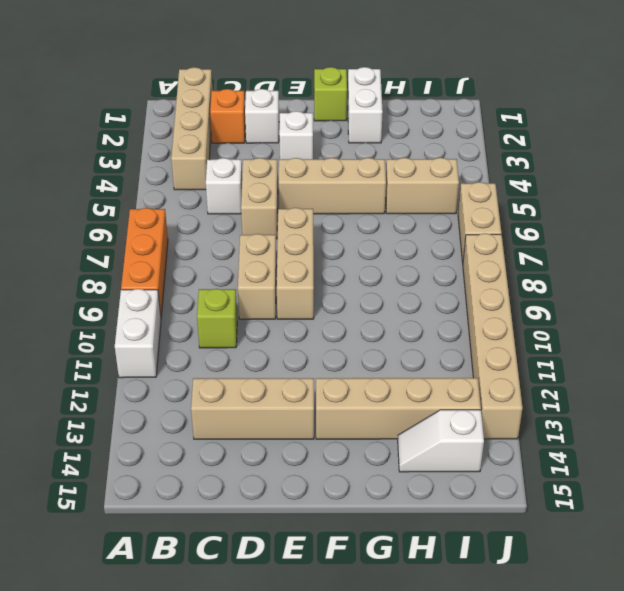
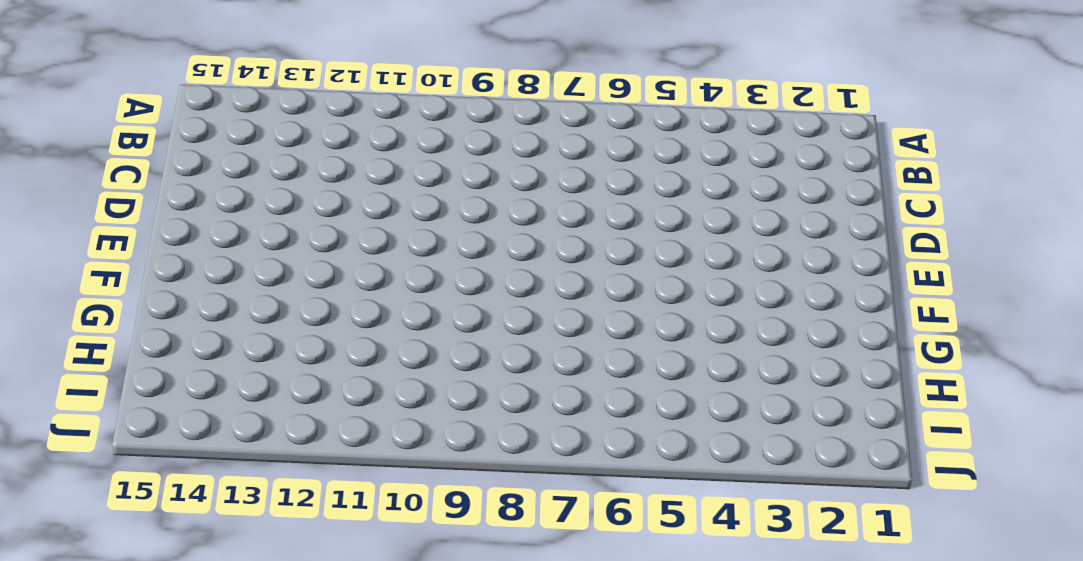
none -> orange brick A7:A9 level 1
none -> white brick A10:A11 level 1
none -> tan brick B1:B4 level 1

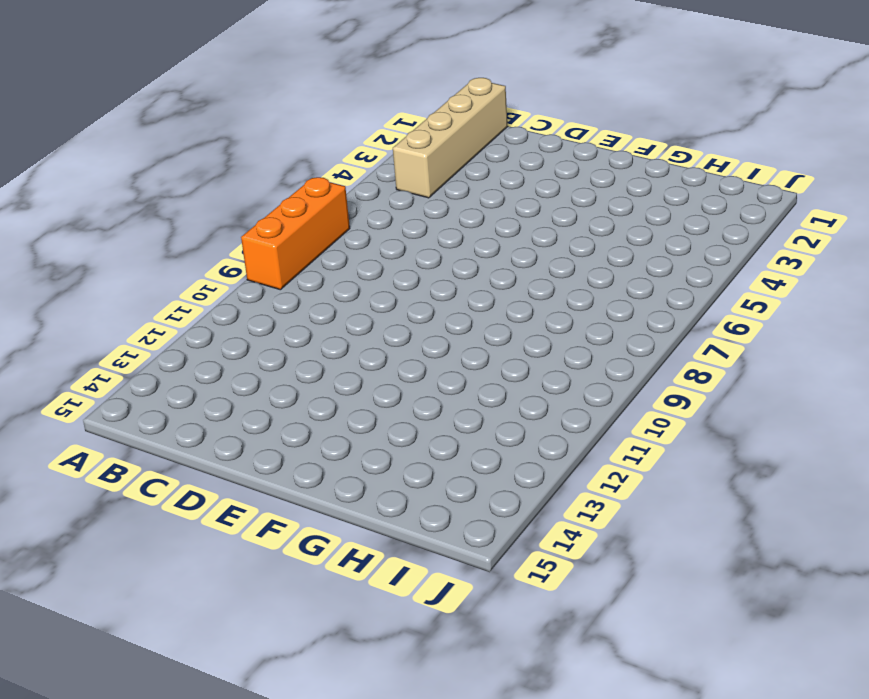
none -> white brick A10:A11 level 1
none -> orange brick C2 level 1
none -> white brick C5 level 1

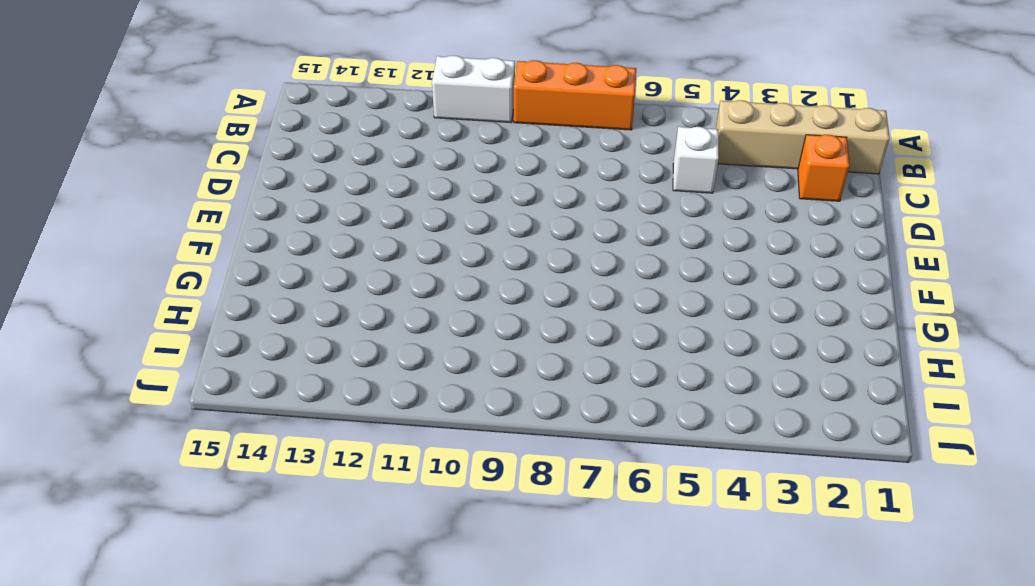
none -> lime brick C10 level 1
none -> tan brick C13:E13 level 1
none -> white brick D2 level 1

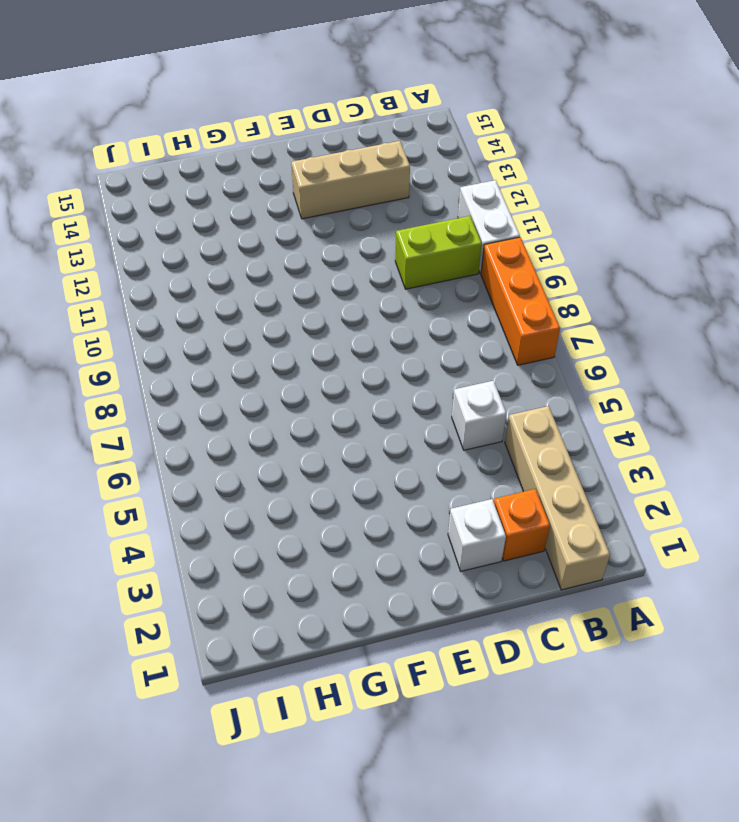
lime brick B10:C10 level 1 -> lime brick C10 level 1
none -> tan brick D5:D6 level 1
none -> tan brick D8:D9 level 1
none -> white brick E3 level 1

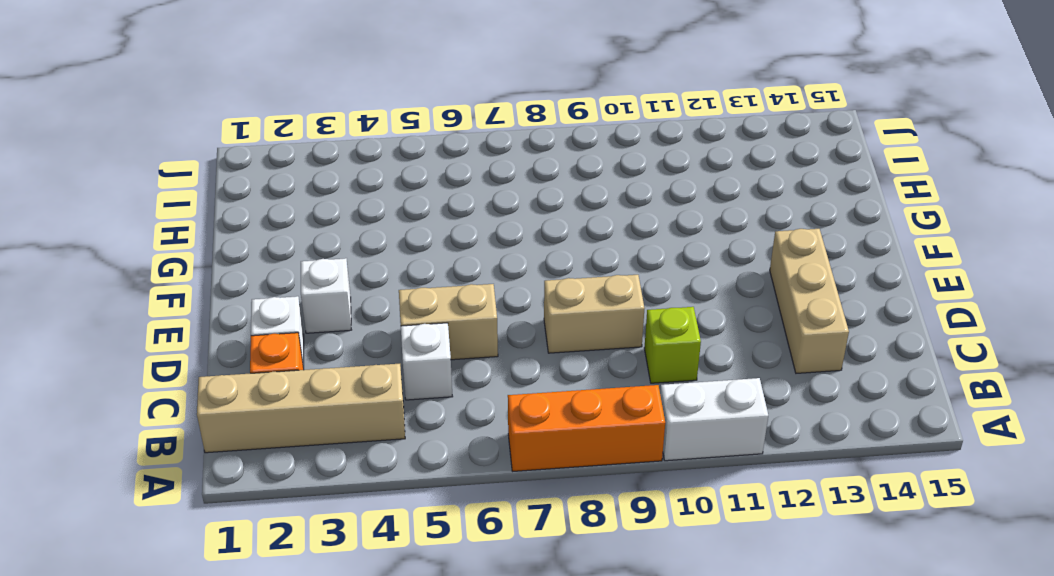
none -> tan brick E5:G5 level 1
none -> tan brick E7:E9 level 1
none -> lime brick F1 level 1

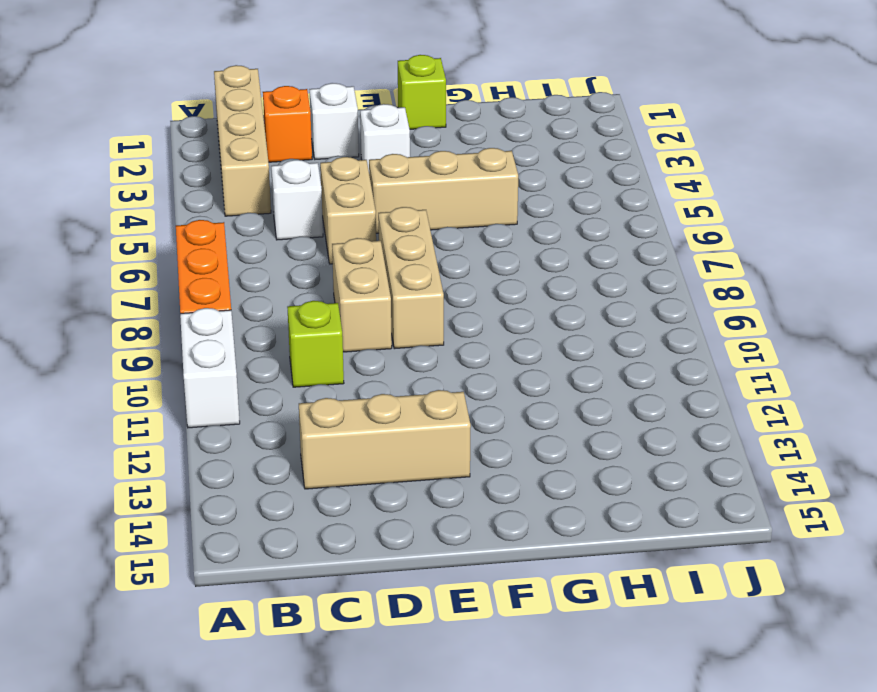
none -> tan brick F13:I13 level 1
none -> white brick G1:G2 level 1
none -> tan brick H5:I5 level 1

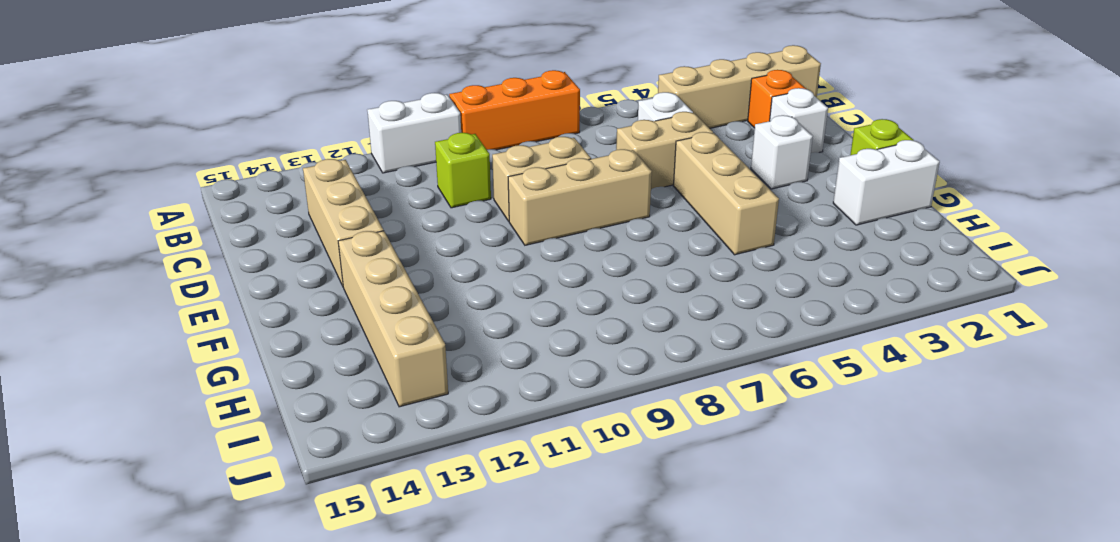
none -> tan brick H5:I5 level 1
none -> white slope H14:I14 level 1 top I
none -> tan brick J6:J7 level 1

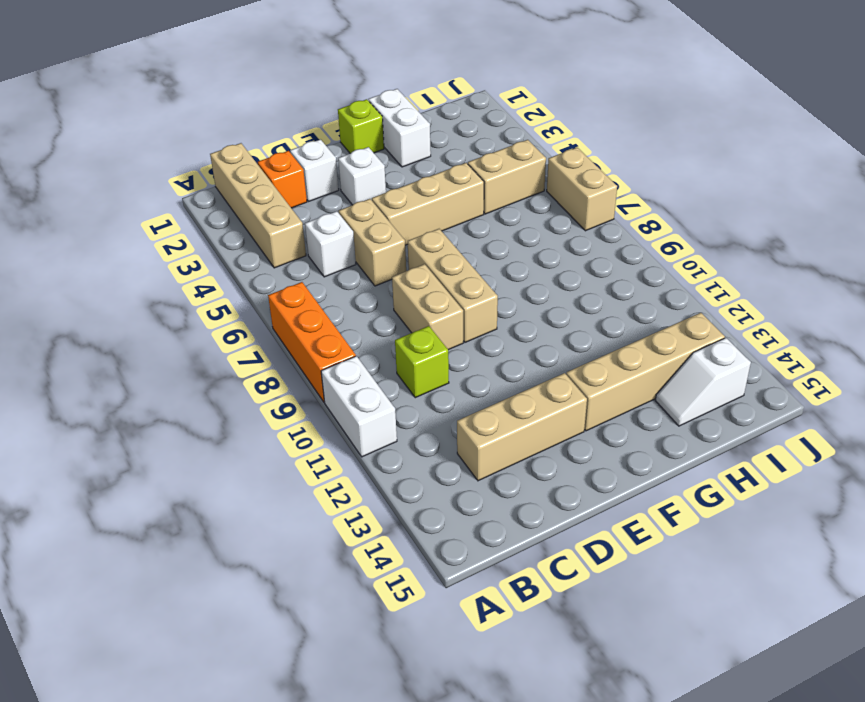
none -> tan brick J8:J13 level 1

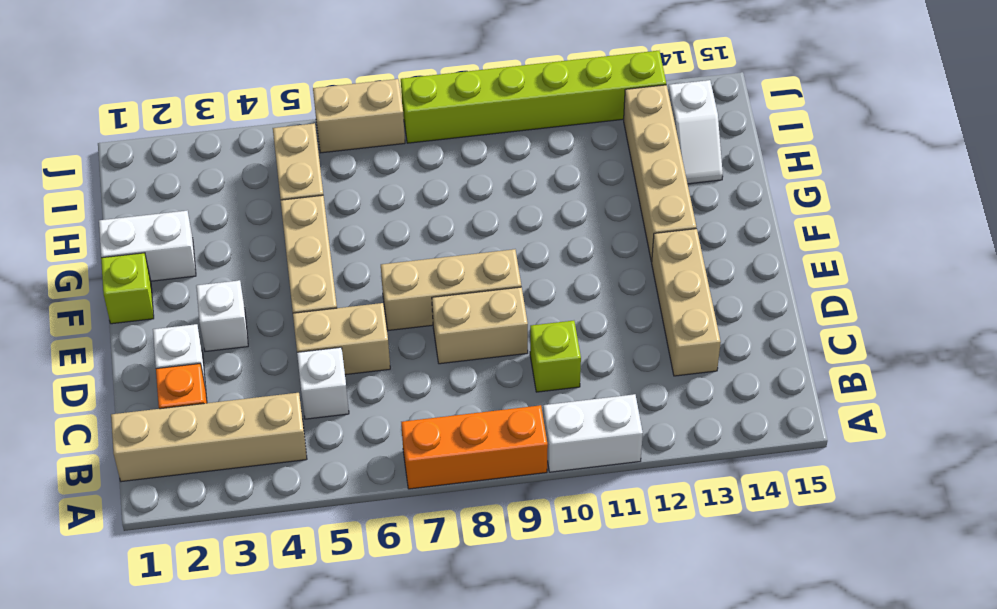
lime brick J8:J13 level 1 -> tan brick J8:J13 level 1

